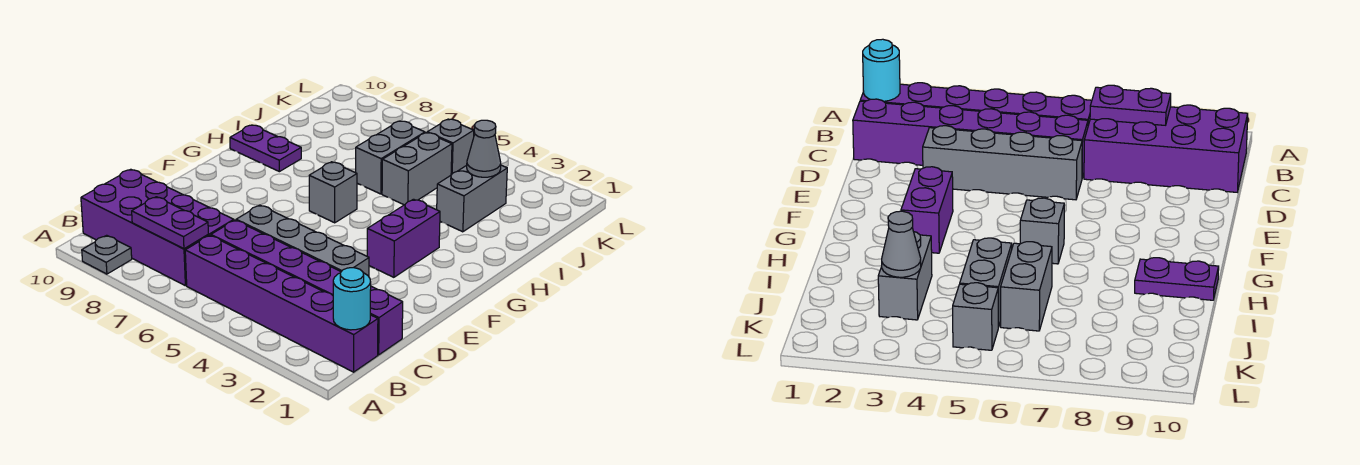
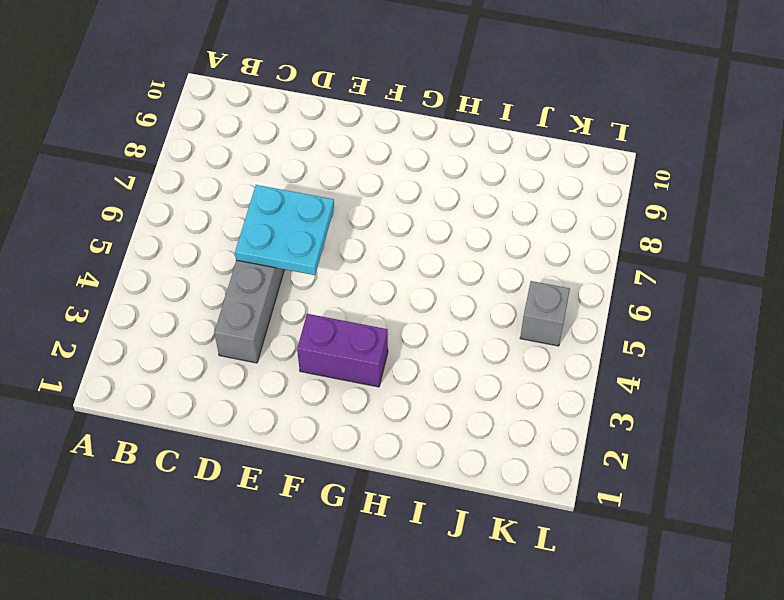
cyan plate D5:E6 level 2 -> none
none -> grey plate A9 level 1
none -> purple brick B1:B6 level 1
none -> purple brick B7:C10 level 1

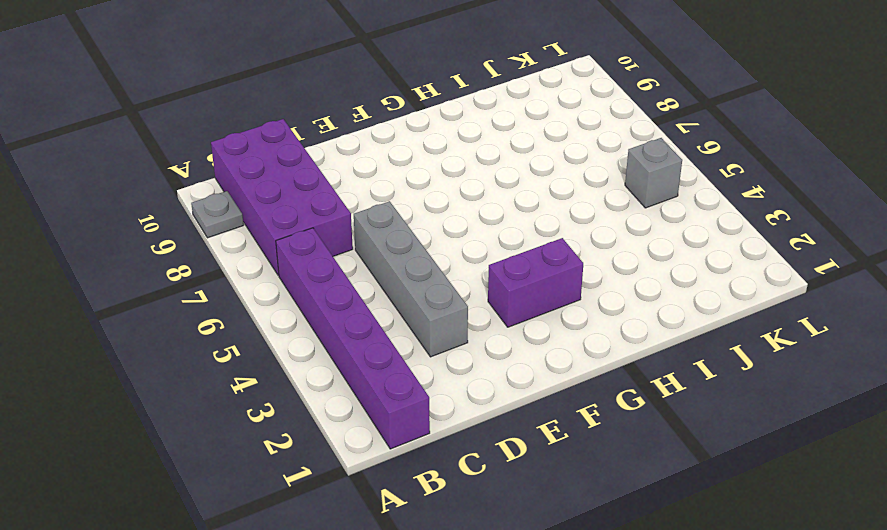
none -> purple brick C1:C6 level 1
none -> grey brick G6 level 1
none -> purple plate H9:H10 level 1

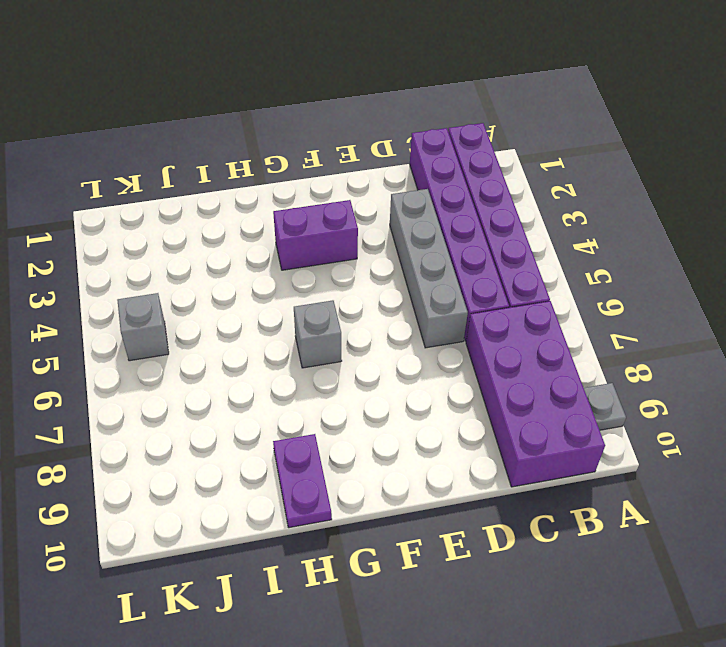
none -> grey brick I3:J3 level 1
none -> grey brick I5:J5 level 1
none -> grey brick I6:J6 level 1

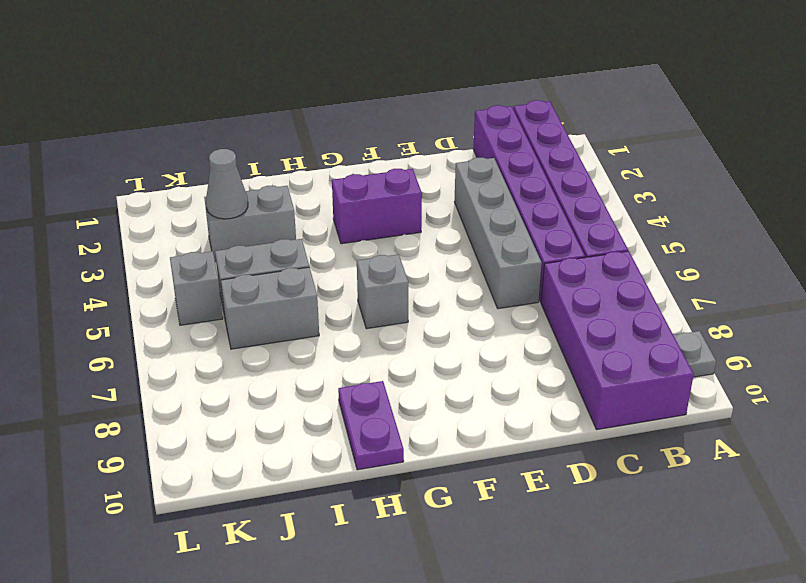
none -> cyan round brick B1 level 2
none -> purple plate B7:B8 level 2

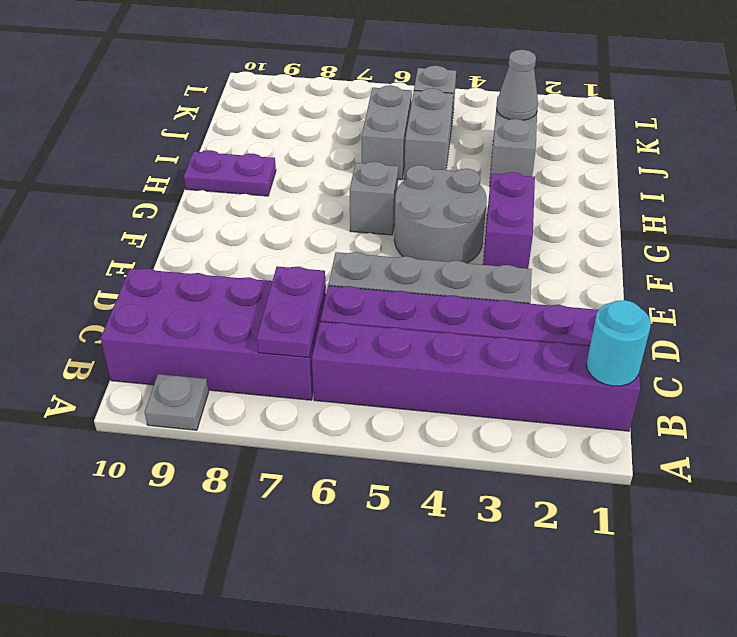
purple plate B7:C7 level 2 -> purple plate B7:B8 level 2
grey round brick F4:G5 level 1 -> none

